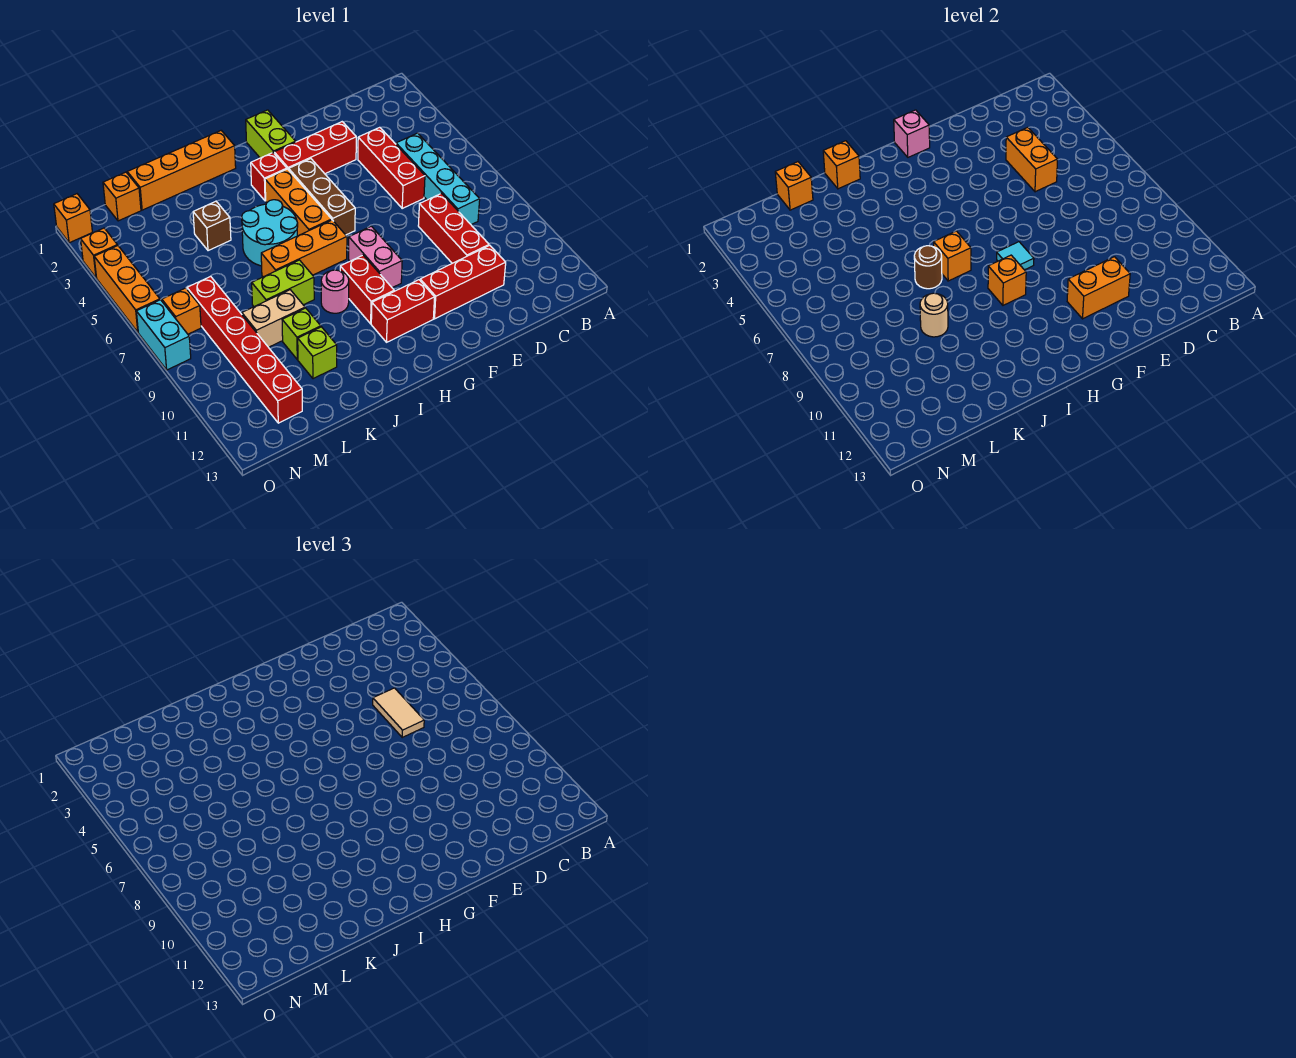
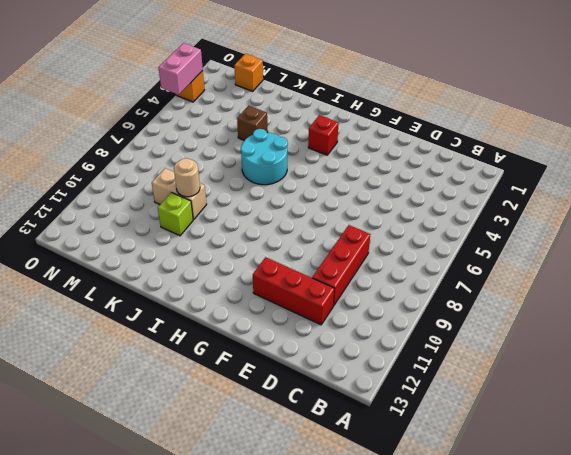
pink brick O3:O4 level 2 -> pink brick G8:G9 level 1
none -> cyan brick C5:C8 level 1
none -> red brick D4:D6 level 1
none -> red brick E3:G3 level 1
none -> lime brick G1:G2 level 1

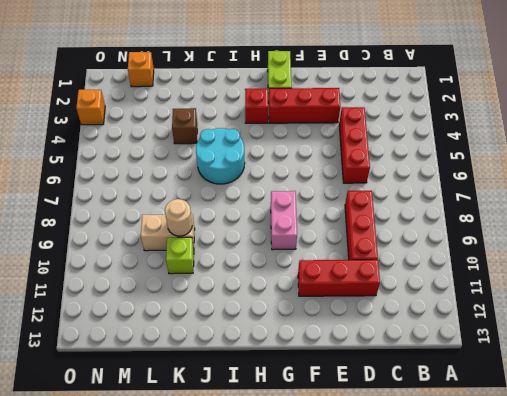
none -> cyan brick C5:C8 level 1
none -> brown brick G4:G6 level 1
none -> red brick G11:H11 level 1
none -> orange brick H4:H6 level 1

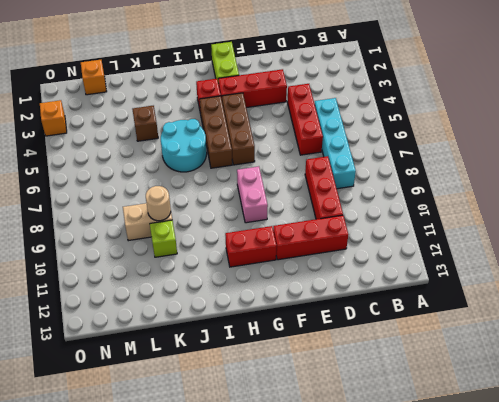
brown brick H4:H6 level 1 -> orange brick H4:H6 level 1
none -> orange brick H7:J7 level 1
none -> red brick H9:H10 level 1
none -> orange brick I1:L1 level 1
none -> pink round brick I9 level 1

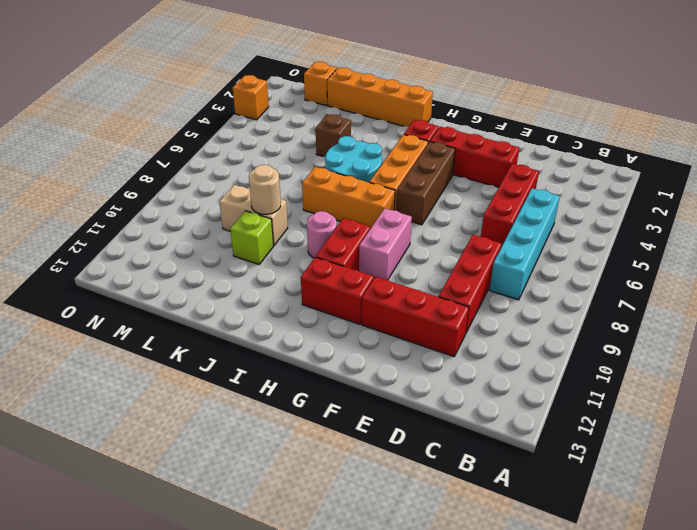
none -> lime brick G1:G2 level 1
none -> lime brick J8:K8 level 1
none -> lime brick K11 level 1
none -> red brick M7:M12 level 1

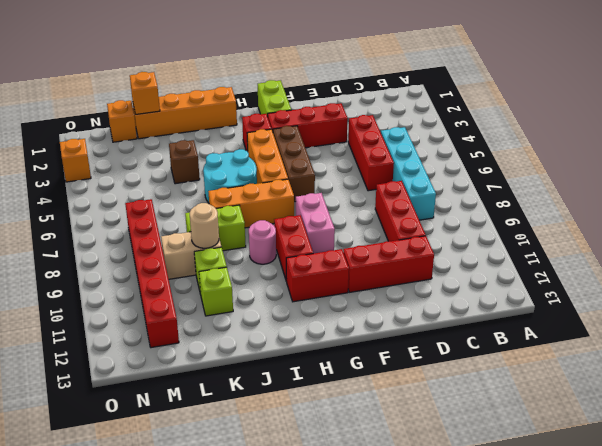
none -> orange brick N7 level 1
none -> orange brick O1 level 1
none -> orange brick O4:O6 level 1
none -> cyan brick O7:O8 level 1

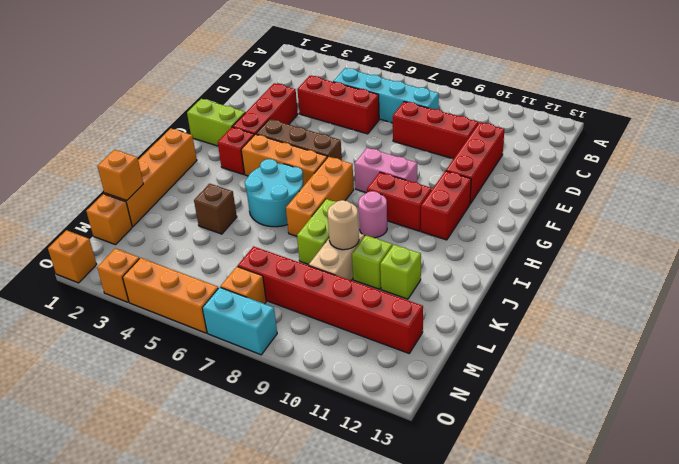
none -> orange brick D4:D5 level 2
none -> orange brick E11:F11 level 2
none -> pink brick G1 level 2
none -> cyan tile G8 level 2

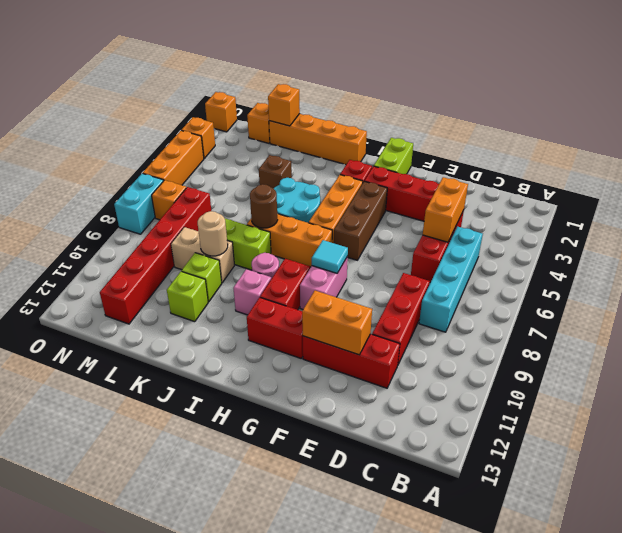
pink brick I10 level 1 -> pink brick G1 level 2
none -> orange brick H9 level 2
none -> orange brick I7 level 2
none -> orange brick J1 level 2
none -> tan tile D5:D6 level 3

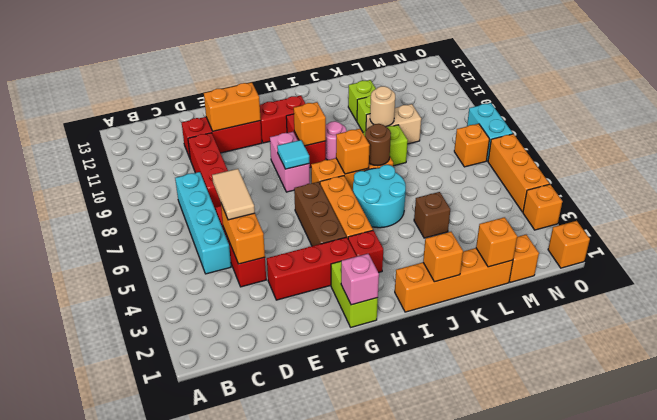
none -> red brick M7:M12 level 1

